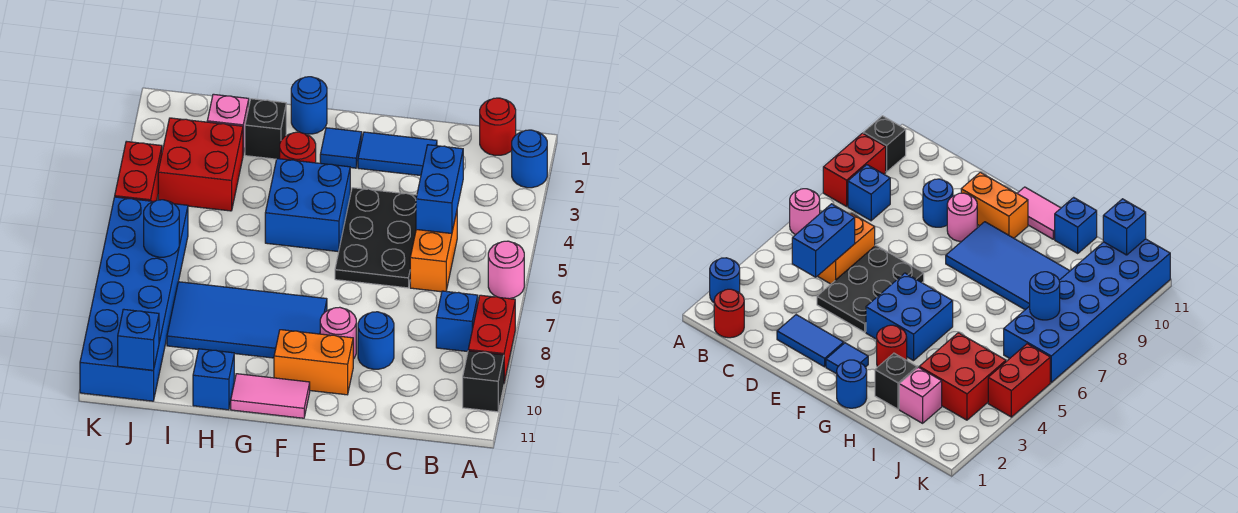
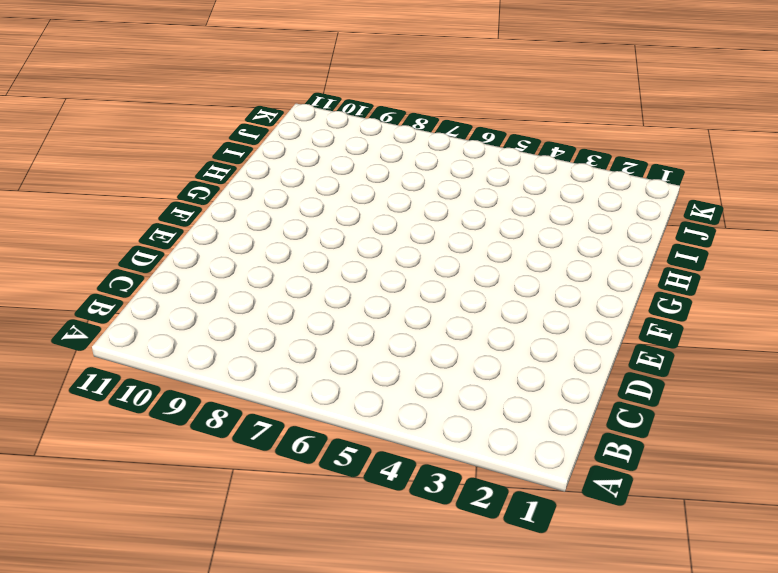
none -> blue round brick A2 level 1
none -> pink round brick A6 level 1
none -> red brick A8:A9 level 1

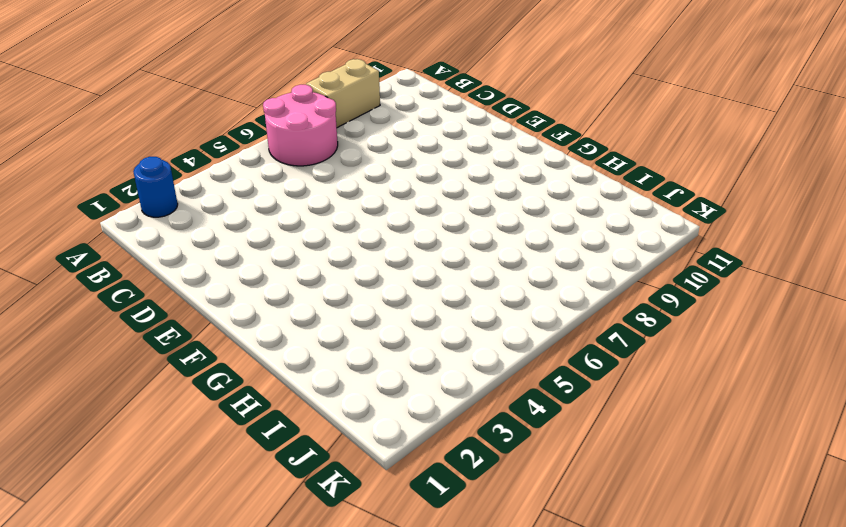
pink round brick A6:B7 level 1 -> pink round brick A6 level 1
tan brick A8:A9 level 1 -> red brick A8:A9 level 1
none -> black brick A10 level 1
none -> red round brick B1 level 1
none -> blue brick B8 level 1

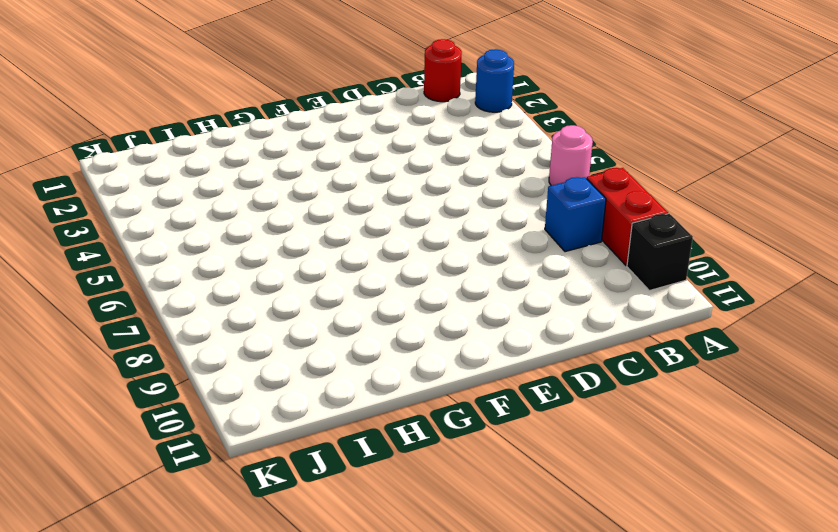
none -> orange brick C5:C6 level 1
none -> blue tile D2:E2 level 1
none -> black plate D4:E6 level 1

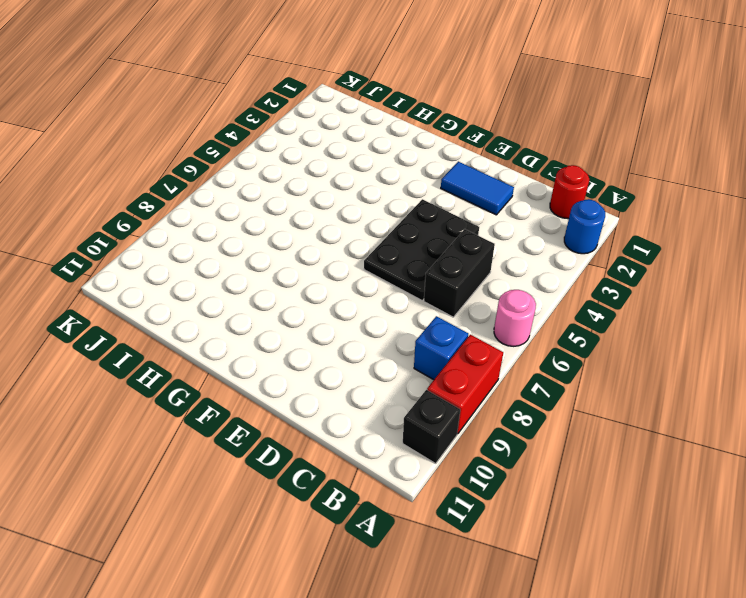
black brick C5:C6 level 1 -> orange brick C5:C6 level 1
none -> blue round brick D9 level 1
none -> pink round brick E9 level 1
none -> orange brick E10:F10 level 1

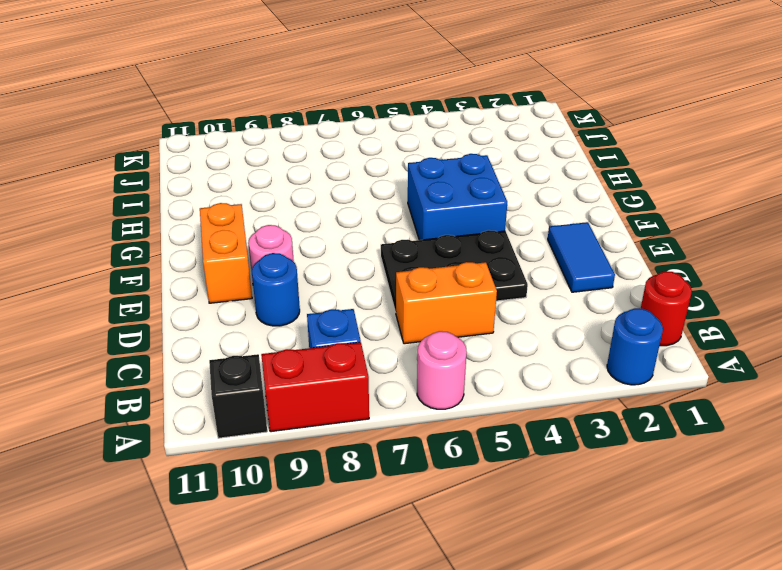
none -> blue tile F2 level 1
none -> blue tile F8:I9 level 1
none -> pink tile F11:G11 level 1

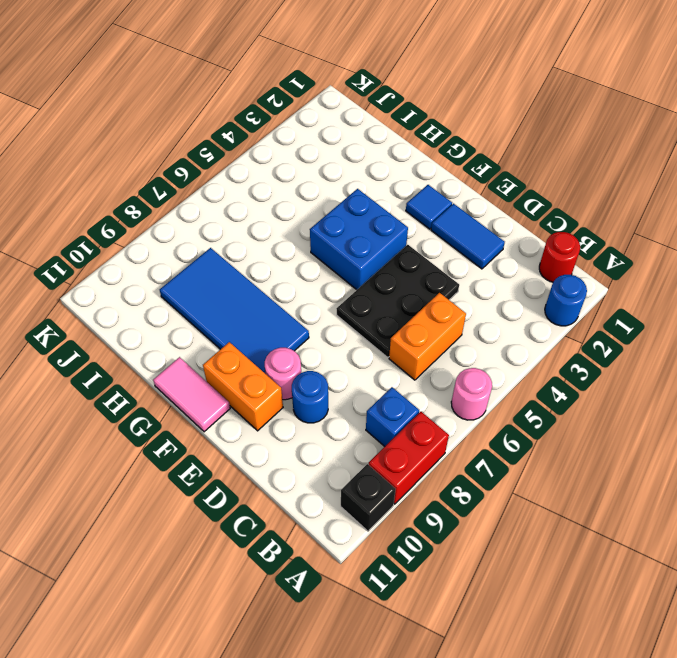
none -> blue round brick G1 level 1
none -> red round brick G3 level 1
none -> black brick H2 level 1

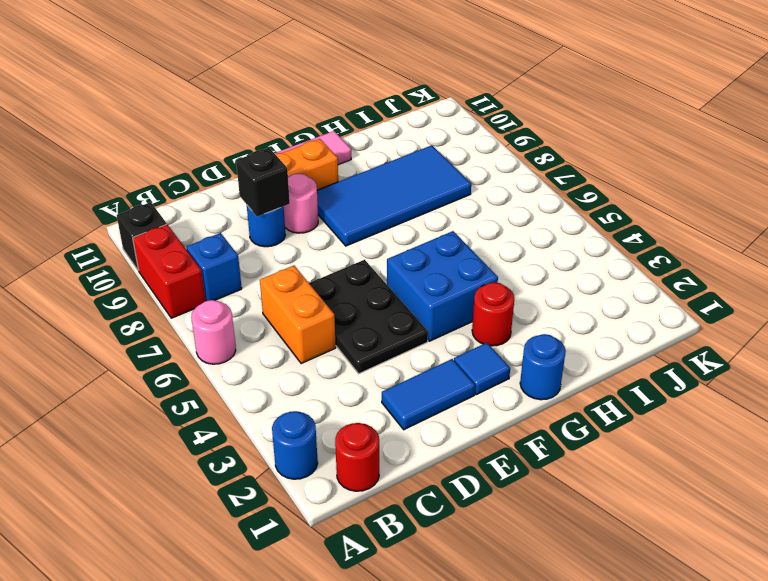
black brick D9 level 2 -> black brick H2 level 1
none -> blue brick H11 level 1
none -> pink brick I2 level 1
none -> red brick I3:J4 level 1

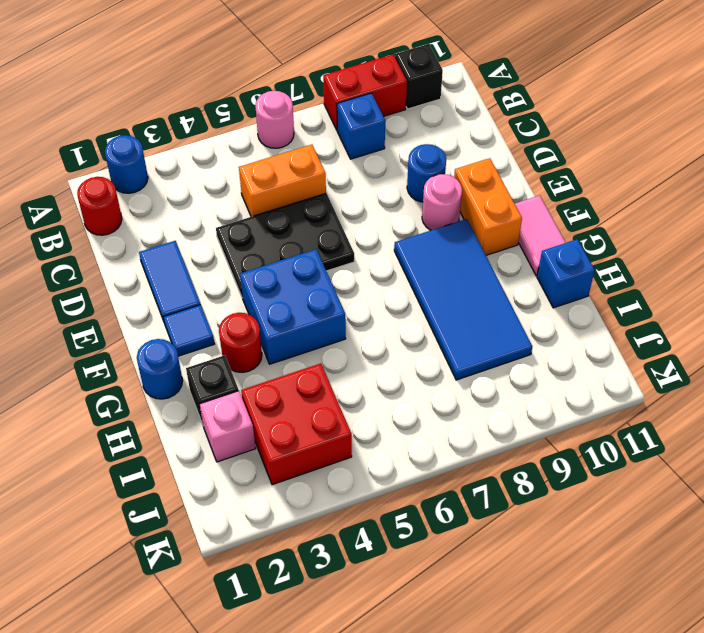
none -> blue brick J6:K11 level 1
none -> red brick K4:K5 level 1
none -> blue brick C4:C5 level 2

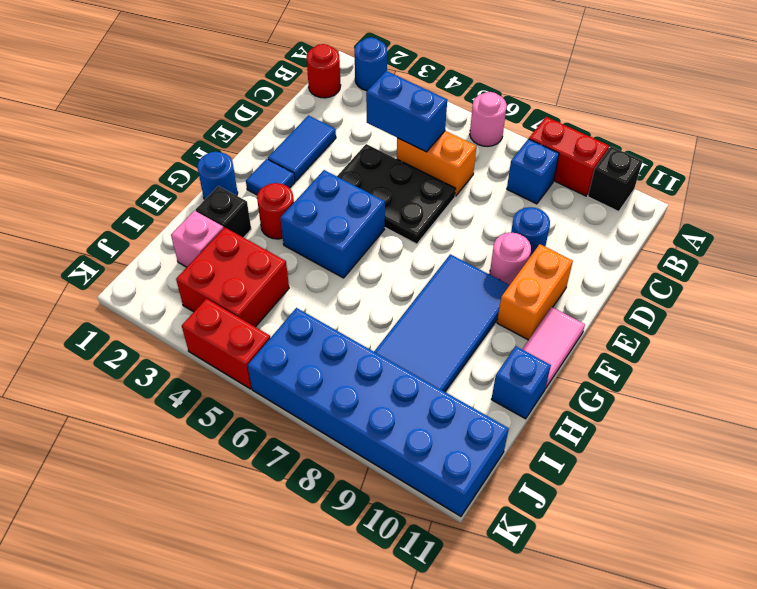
none -> blue round brick J7 level 2
none -> blue brick J11 level 2

